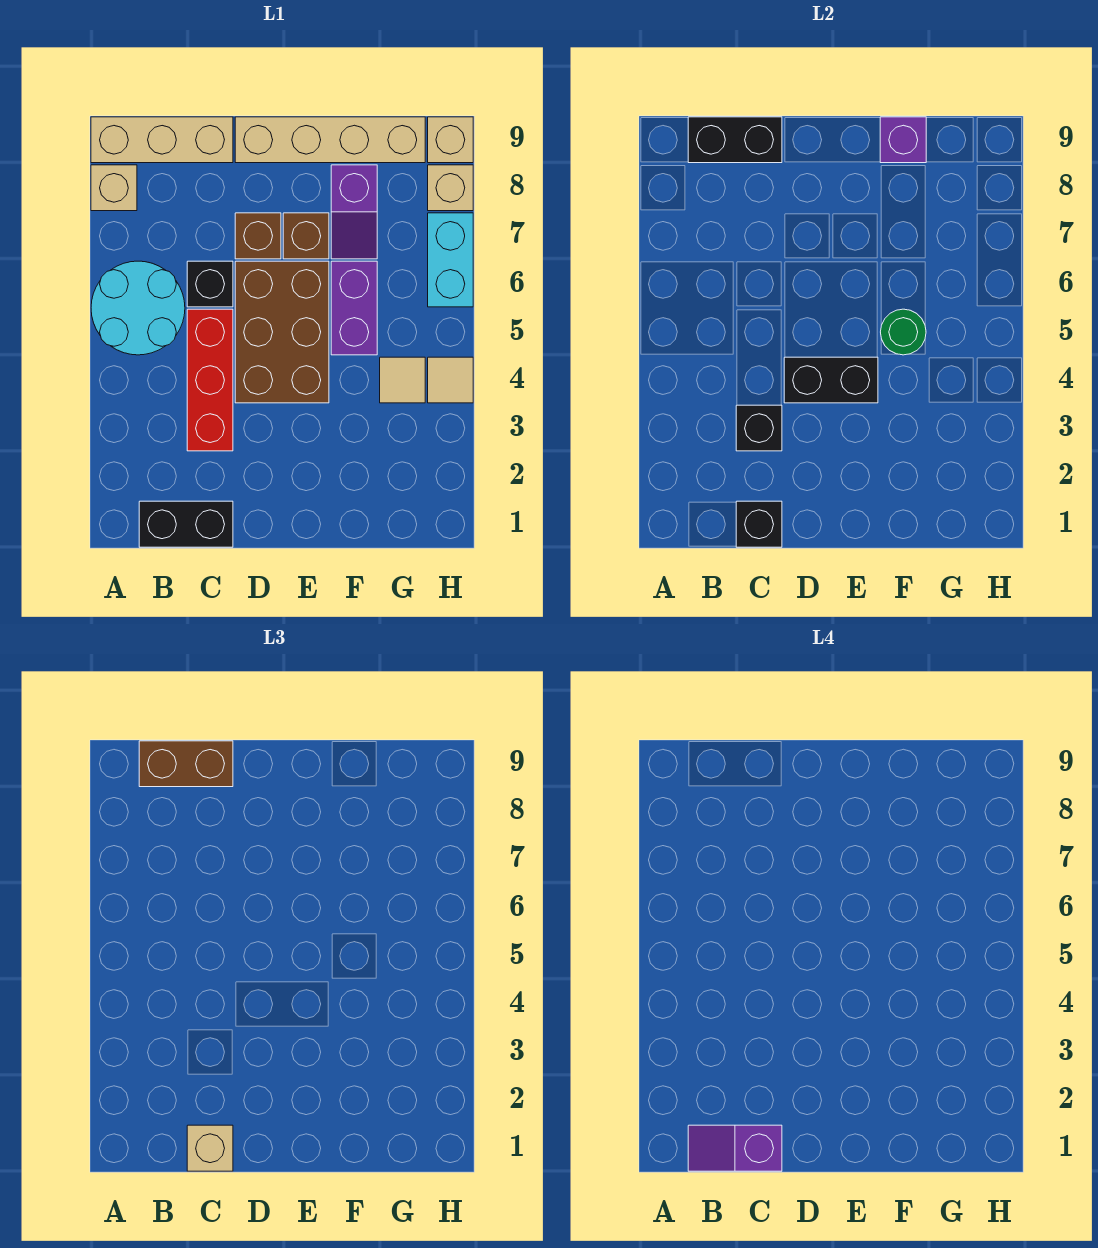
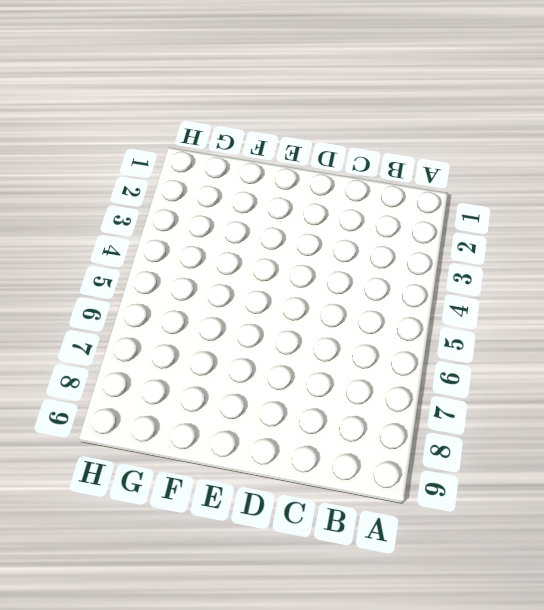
none -> cyan round brick A5:B6 level 1
none -> tan brick A8 level 1
none -> tan brick A9:C9 level 1

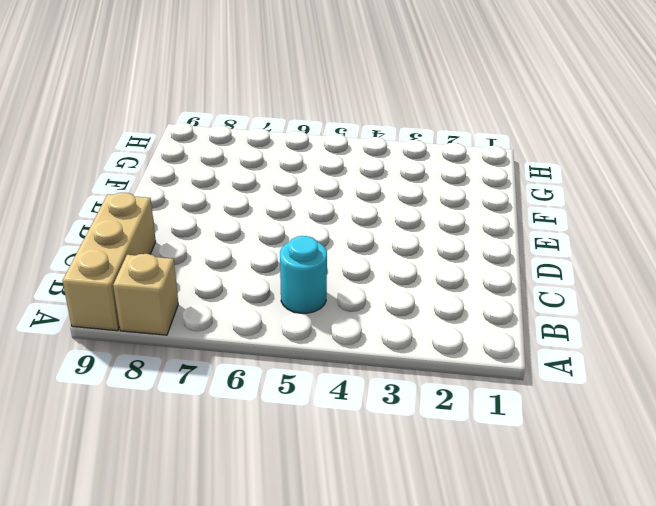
cyan round brick B5 level 1 -> cyan round brick A5:B6 level 1
none -> black brick B1:C1 level 1
none -> red brick C3:C5 level 1
none -> black brick C6 level 1

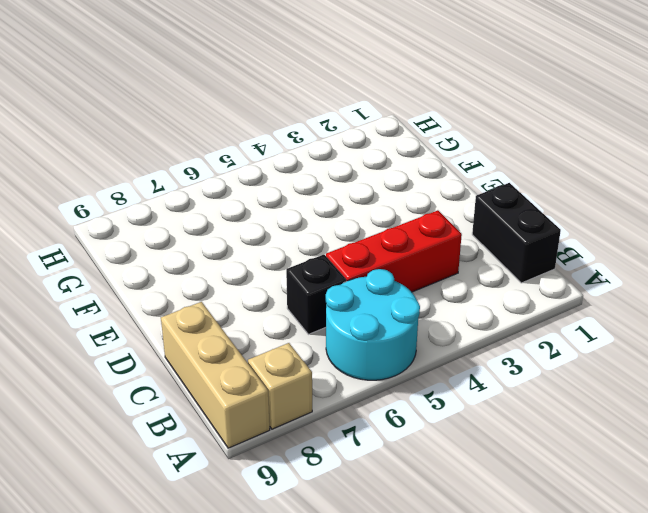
none -> brown brick D4:E6 level 1
none -> brown brick D7 level 1
none -> tan brick D9:G9 level 1

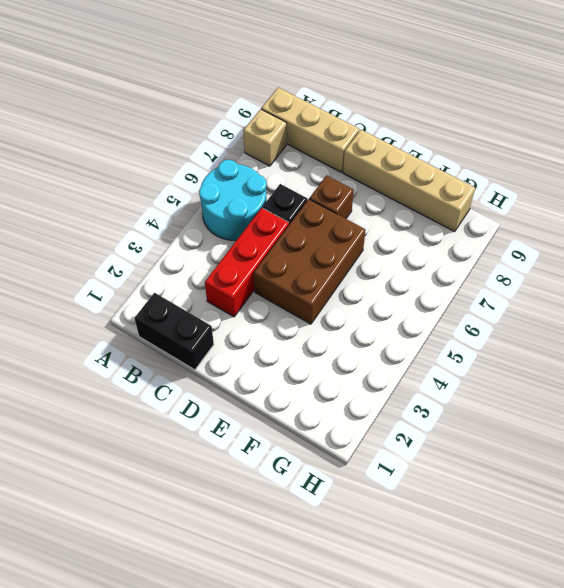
none -> brown brick E7 level 1
none -> purple brick F5:F6 level 1
none -> purple slope F7:F8 level 1 top 8

